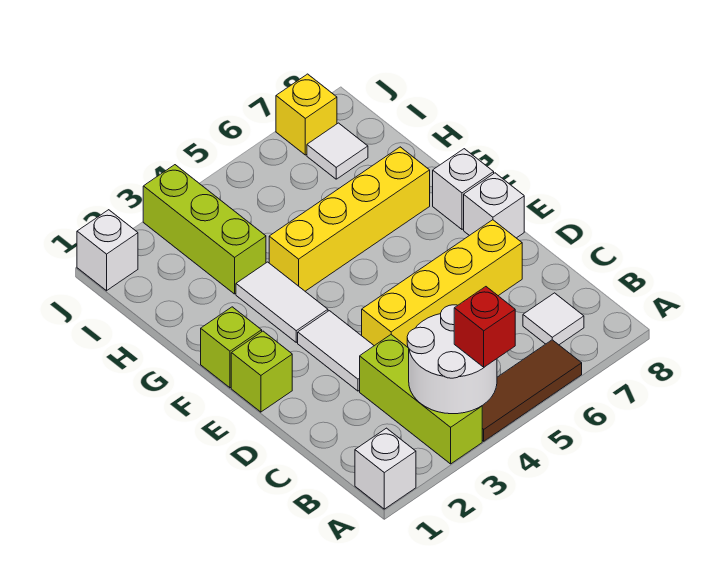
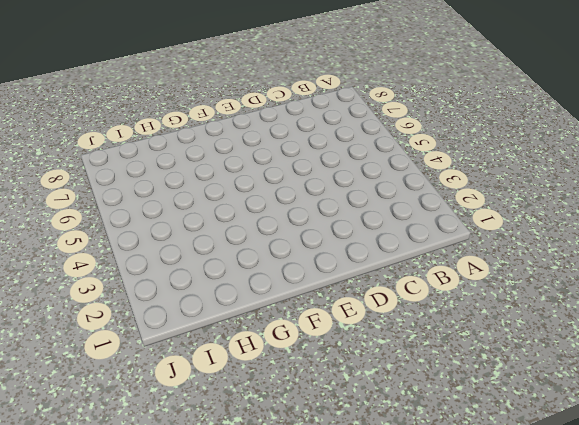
none -> white brick A1 level 1
none -> lime brick A3:C3 level 1
none -> brown tile A4:A6 level 1

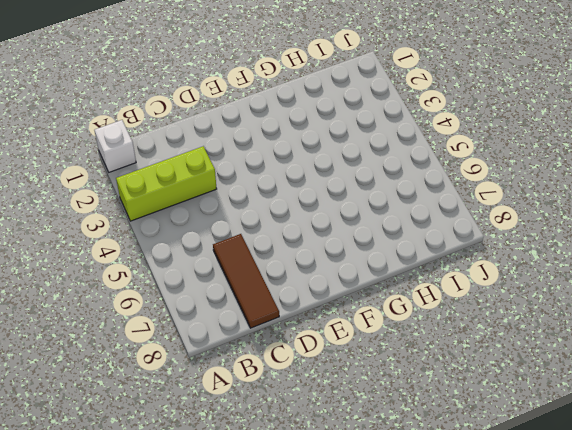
brown tile C6:C8 level 1 -> brown tile A4:A6 level 1
none -> white tile B7 level 1
none -> white tile D3:E3 level 1
none -> yellow brick D4:D7 level 1

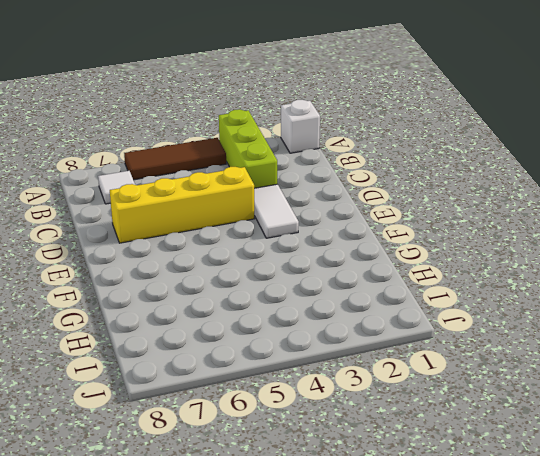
none -> lime brick E1 level 1
none -> white brick E8 level 1
none -> lime brick F1 level 1

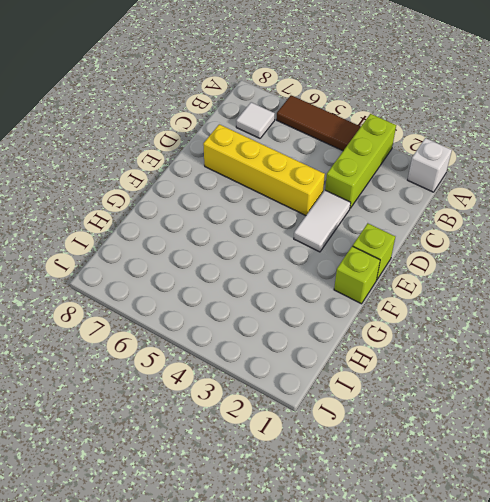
none -> white brick E8 level 1
none -> white tile F3:G3 level 1
none -> white brick F8 level 1

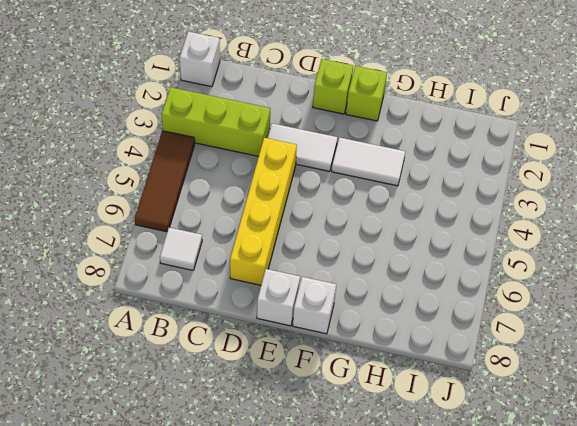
none -> yellow brick G4:G7 level 1
none -> lime brick H3:J3 level 1
none -> white tile I7 level 1

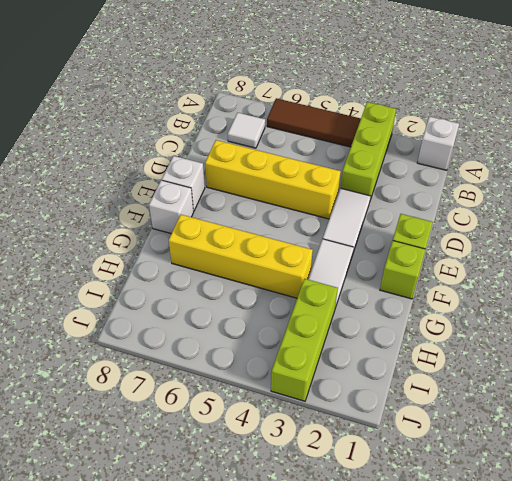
none -> white tile I7 level 1
none -> white brick J1 level 1
none -> yellow brick J7 level 1

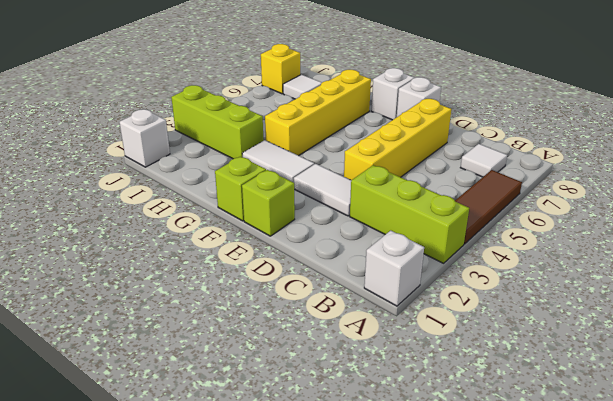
none -> white round brick A3:B4 level 2
none -> red brick A4 level 3

